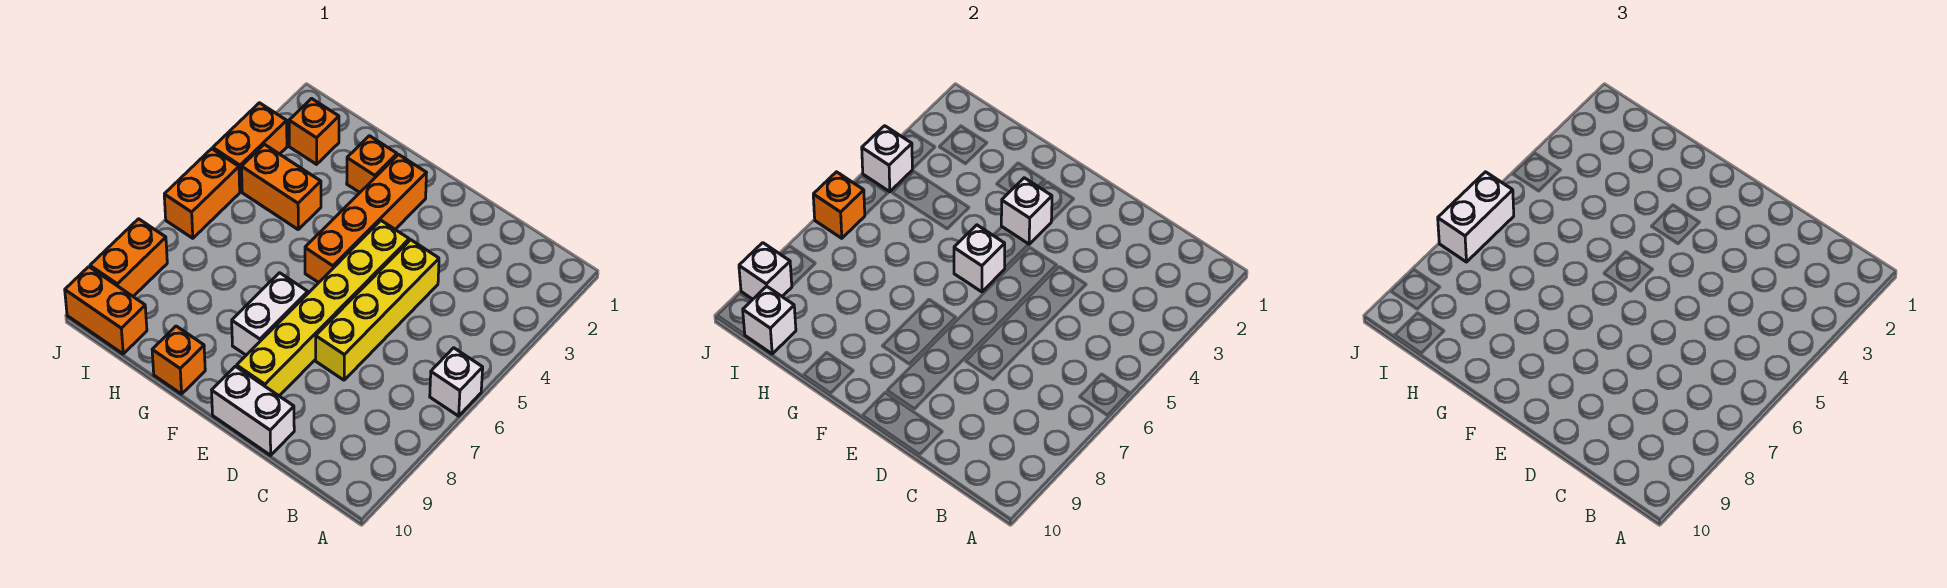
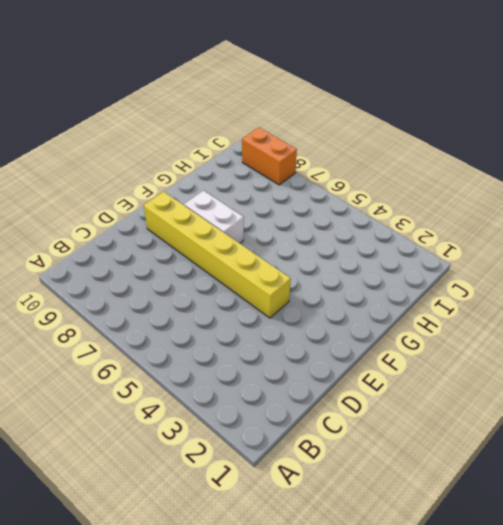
none -> white brick A6 level 1
none -> yellow brick D4:D7 level 1
none -> white brick D10:E10 level 1

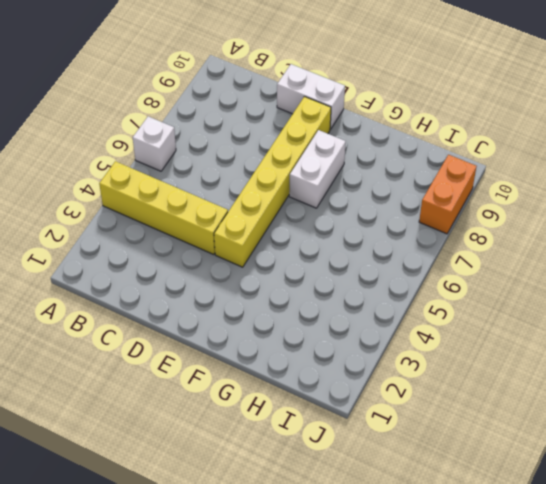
yellow brick A4:D4 level 1 -> yellow brick D4:D7 level 1
none -> orange brick F2:F5 level 1
none -> orange brick G2 level 1
none -> orange brick G10 level 1

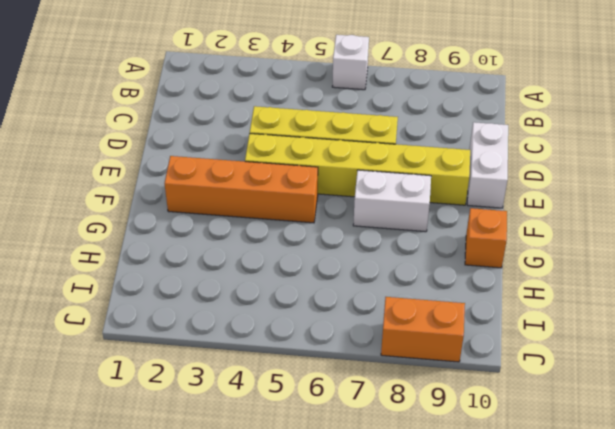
none -> orange brick G2 level 1
none -> orange brick H4:I4 level 1
none -> orange brick I2 level 1

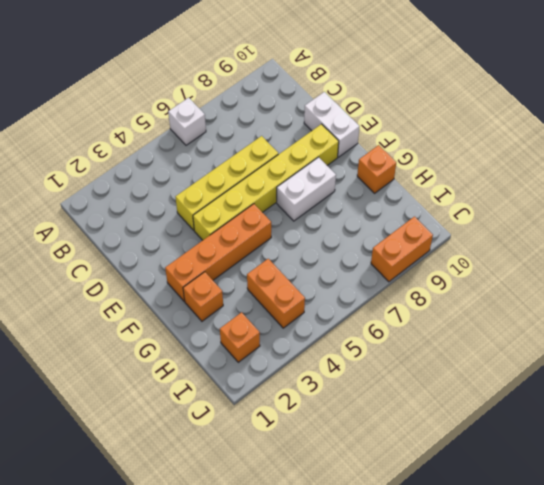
none -> orange brick I10:J10 level 1
none -> orange brick J3:J4 level 1
none -> orange brick J5:J6 level 1

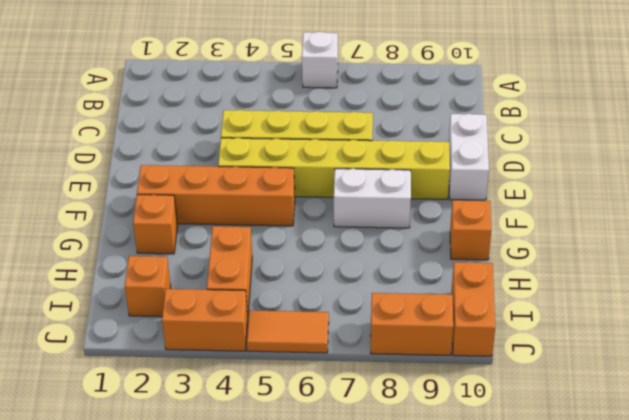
orange tile J5:J6 level 1 -> orange brick J5:J6 level 1
none -> white brick F3 level 2
none -> white brick F5 level 2
none -> white brick I10 level 2

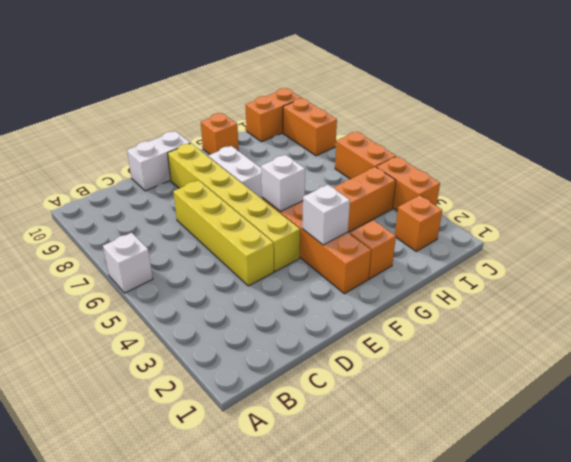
none -> white brick I10 level 2
none -> white brick J4 level 2
none -> orange brick J6 level 2

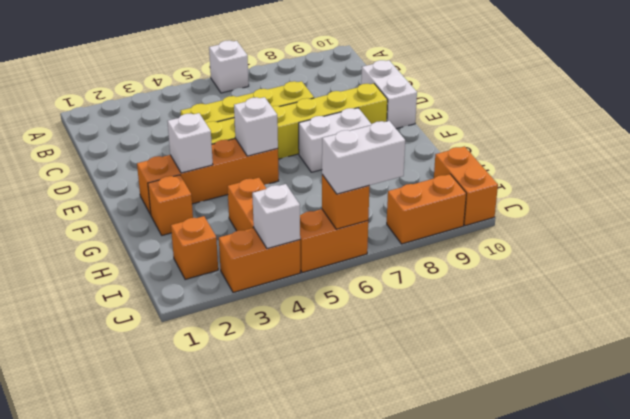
none -> orange brick G10 level 1
none -> white brick I10 level 2
none -> white brick J9 level 2

